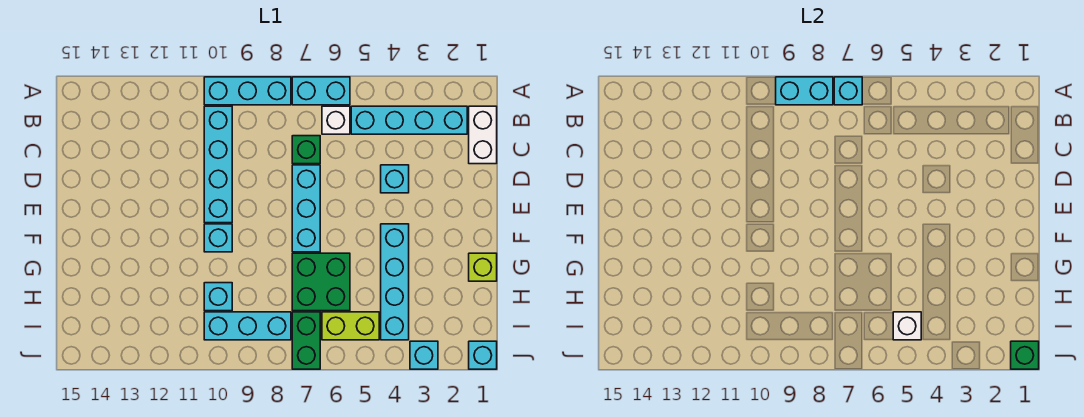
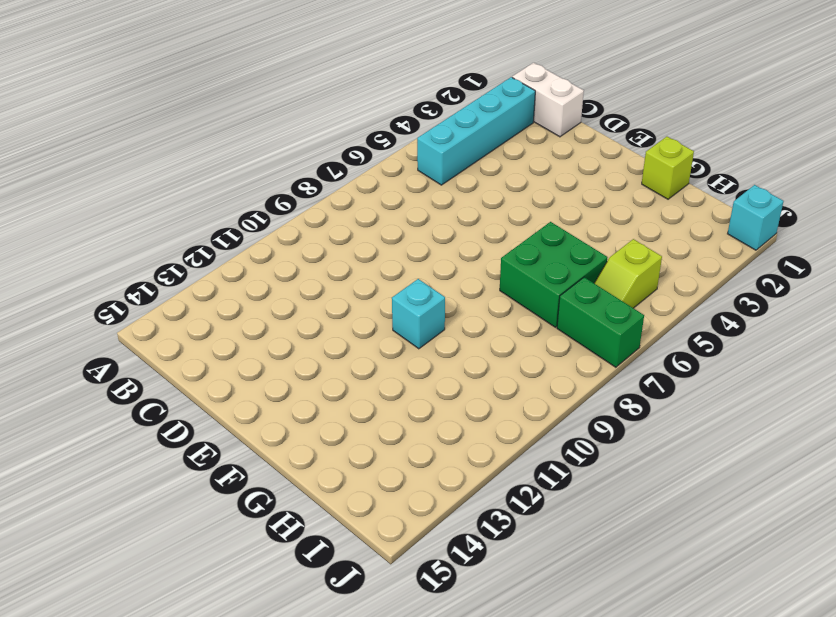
lime slope I5:I6 level 1 top 5 -> lime brick I5:I6 level 1
none -> cyan brick A6:A7 level 1
none -> cyan brick A8:A10 level 1
none -> white brick B6 level 1

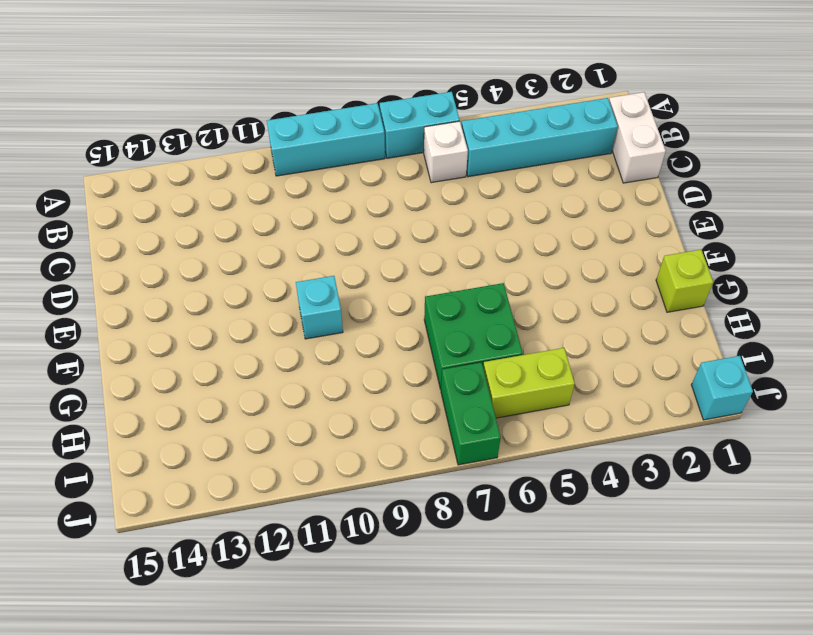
none -> cyan brick B10:E10 level 1
none -> green brick C7 level 1
none -> cyan brick D4 level 1

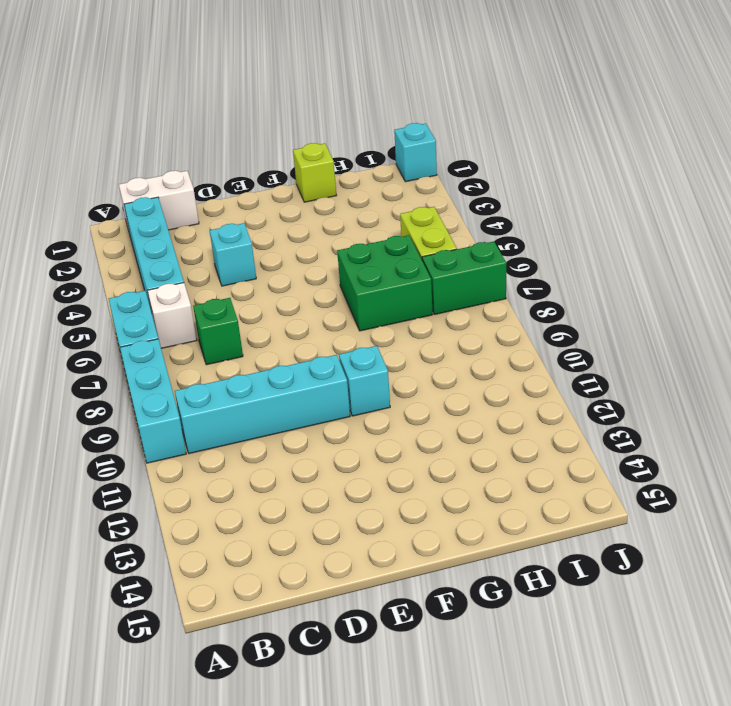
none -> cyan brick D7:F7 level 1
none -> cyan brick F4:I4 level 1
none -> cyan brick H10 level 1

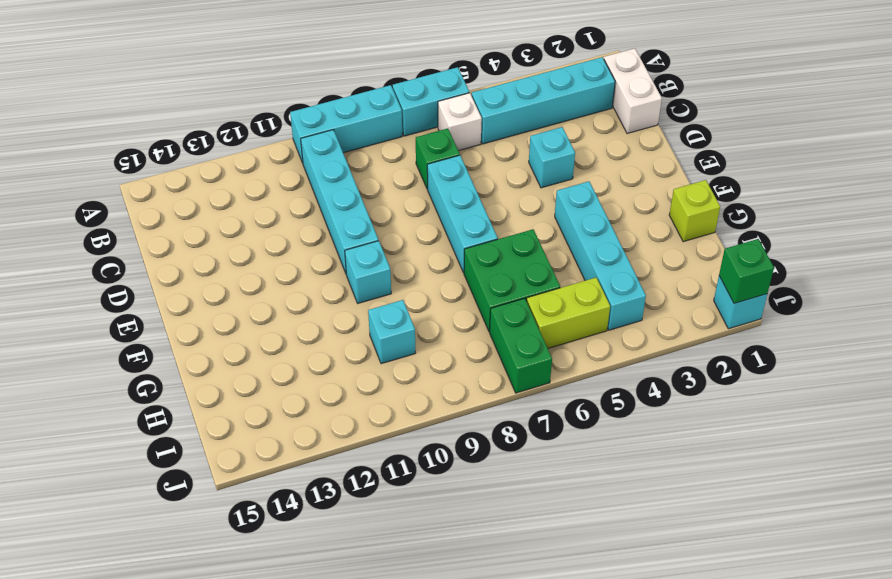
none -> cyan brick I8:I10 level 1
none -> cyan brick J3 level 1
none -> cyan brick A7 level 2

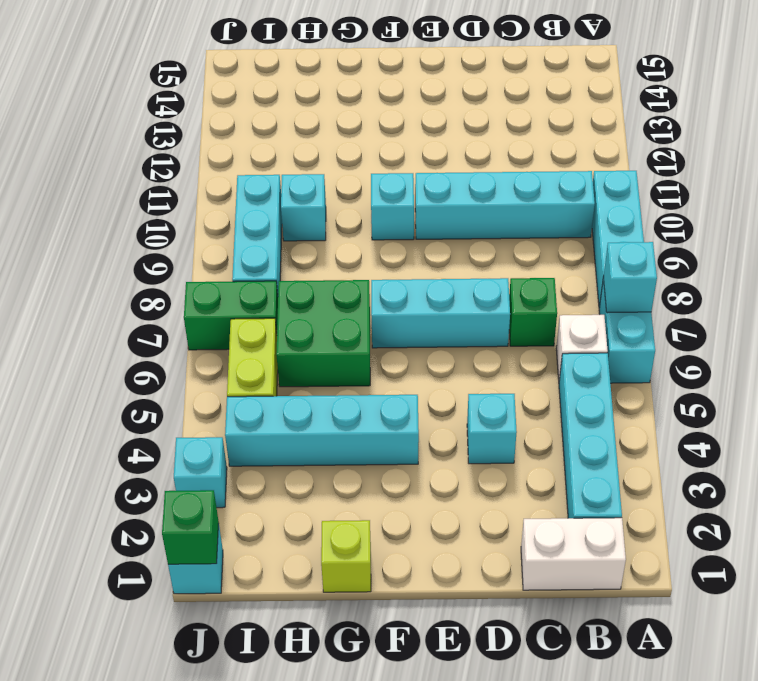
none -> cyan brick A8:A9 level 2
none -> white brick I5 level 2

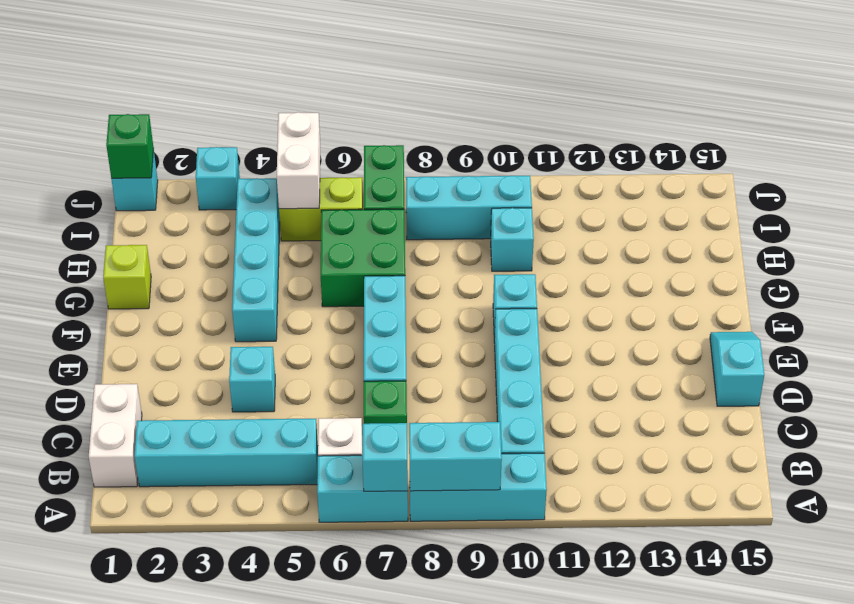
cyan slope D15:E15 level 1 top D -> none
white brick I5:J5 level 2 -> white brick I5 level 2

